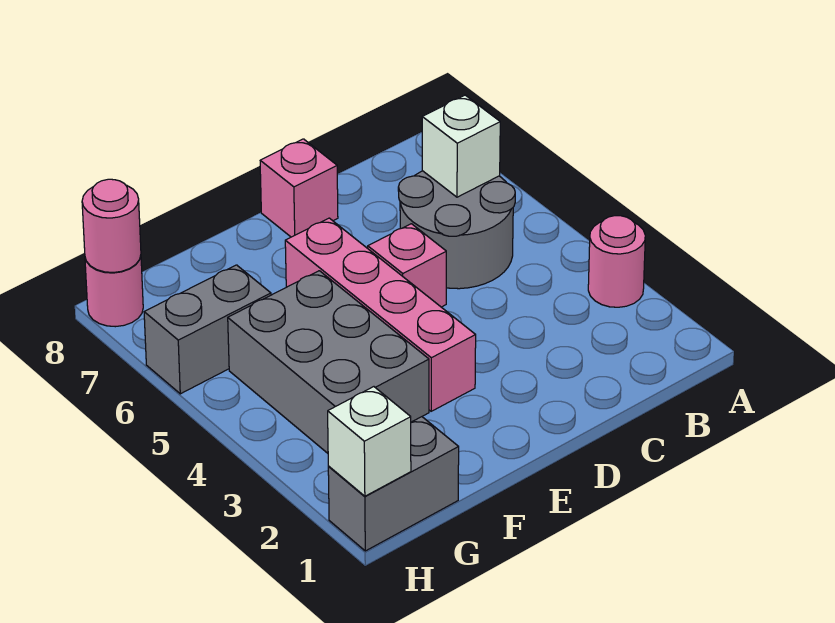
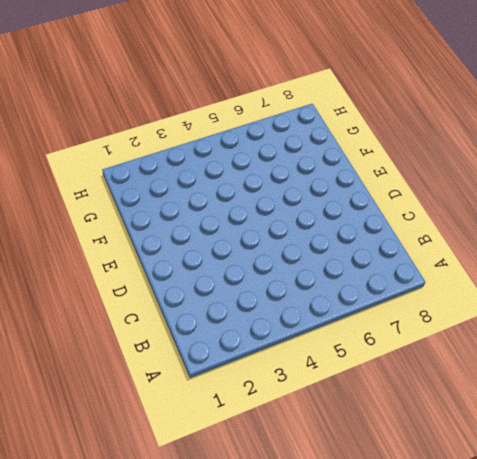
none -> pink round brick A3 level 1
none -> grey round brick B5:C6 level 1
none -> pink brick D5 level 1

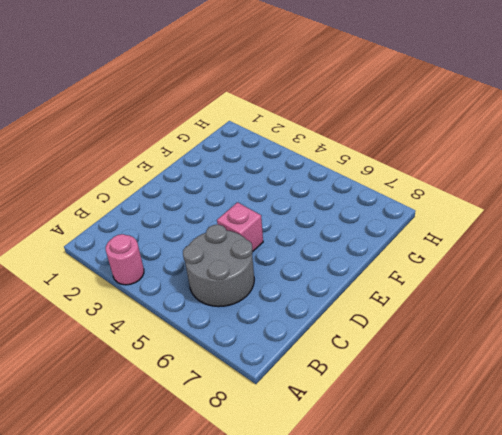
none -> pink brick D8 level 1
none -> pink brick E3:E6 level 1
none -> grey brick F3:G5 level 1

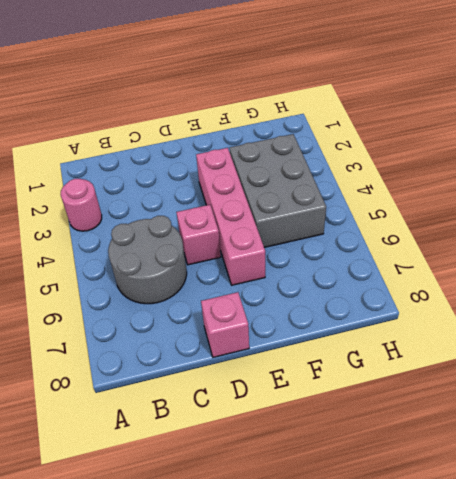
none -> grey brick G1:H1 level 1
none -> grey brick G6:H6 level 1
none -> pink round brick H8 level 1

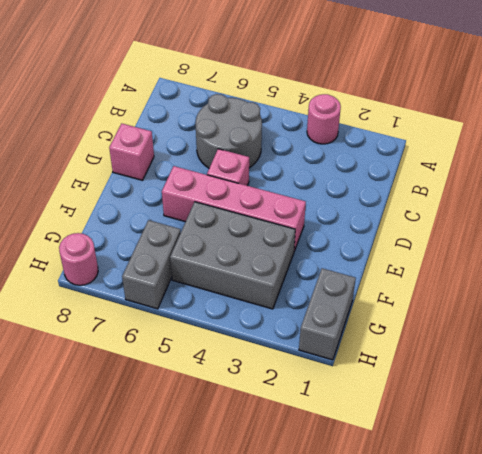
none -> white brick B6 level 2
none -> white brick H1 level 2
none -> pink round brick H8 level 2

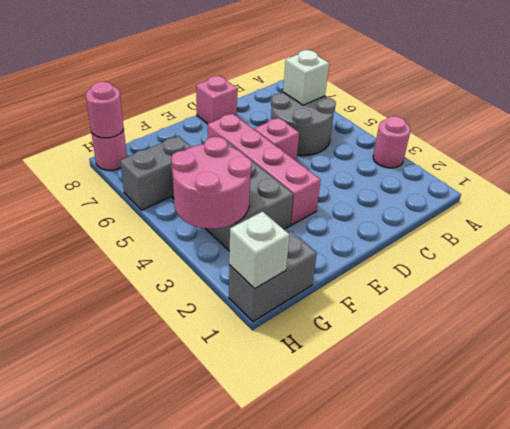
pink round brick G3:H4 level 2 -> none

